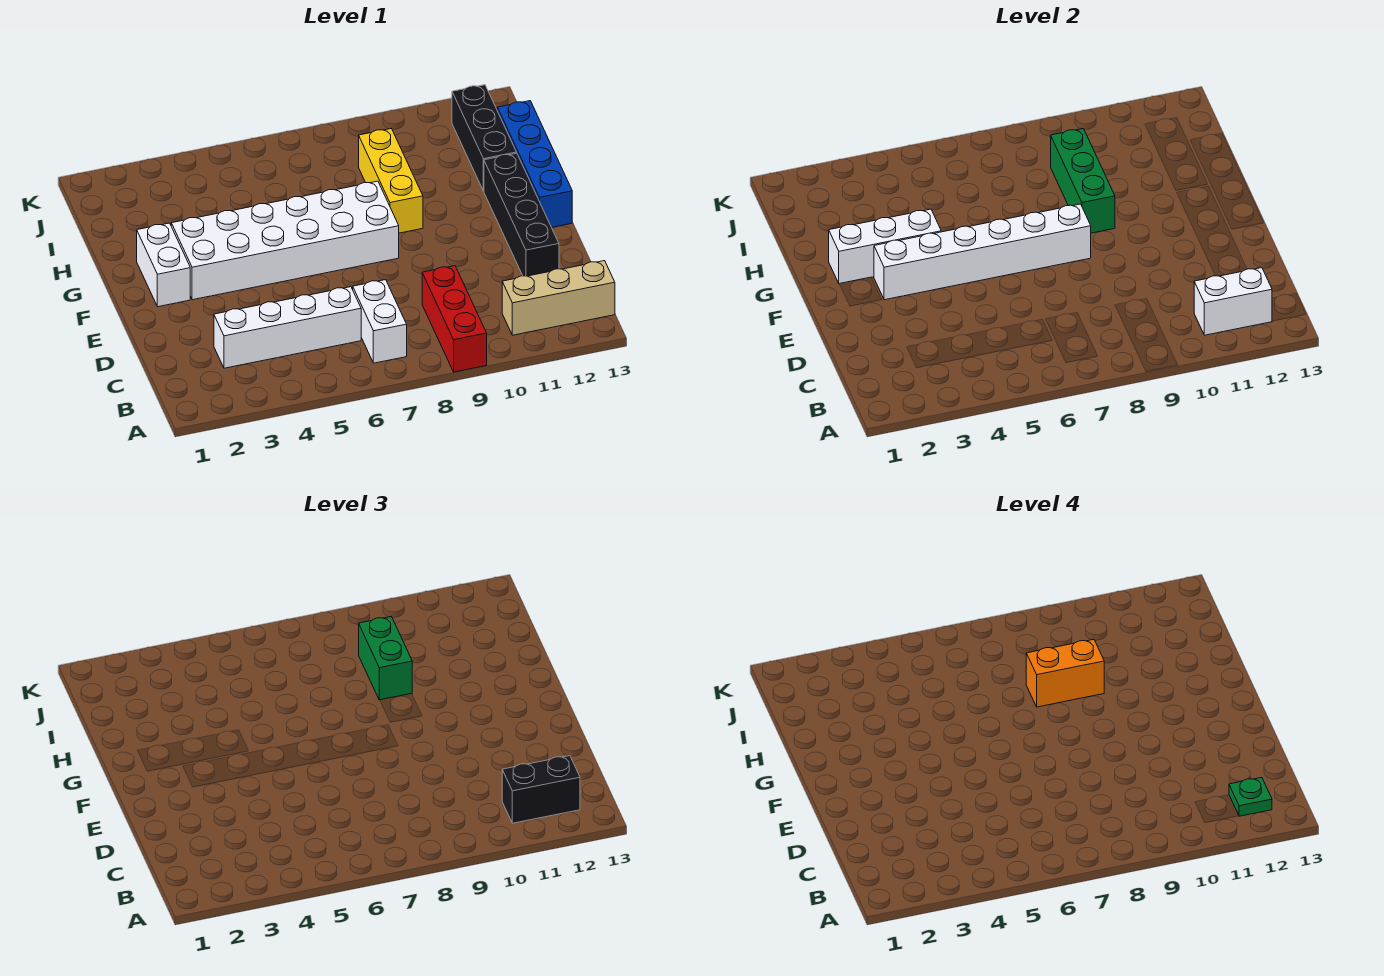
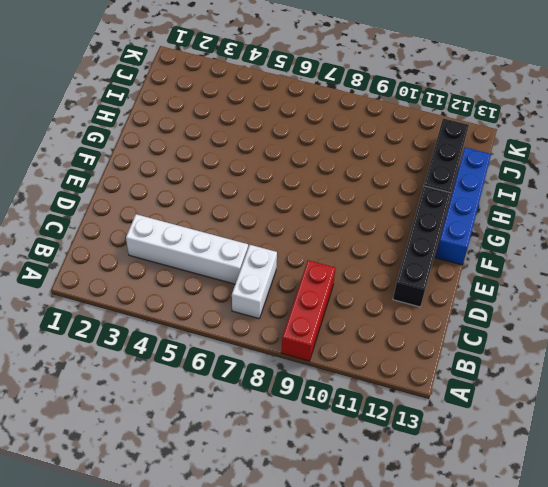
none -> tan brick B11:B13 level 1
none -> white brick F2:G2 level 1
none -> white brick F3:G8 level 1

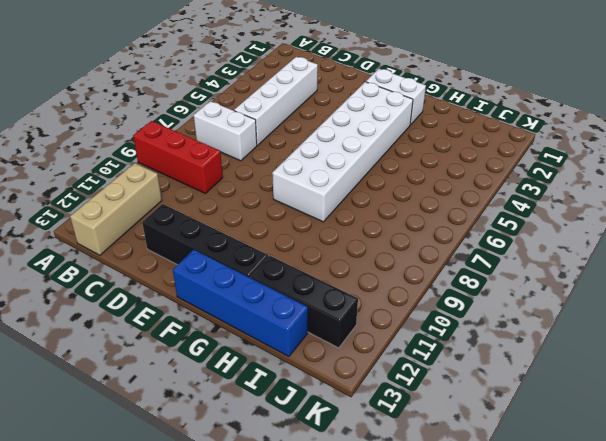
none -> yellow brick G9:I9 level 1
none -> white brick B11:B12 level 2
none -> white brick F3:F8 level 2

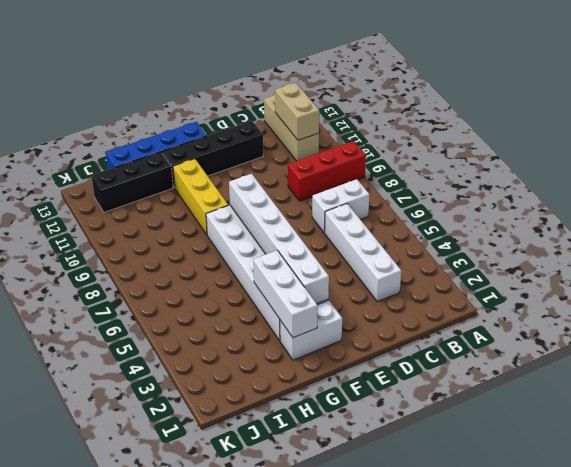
tan brick B11:B12 level 2 -> white brick B11:B12 level 2
yellow brick G9:G11 level 1 -> yellow brick G9:I9 level 1
none -> green brick G9:I9 level 2
none -> black brick B11:B12 level 3
none -> green brick H9:I9 level 3

